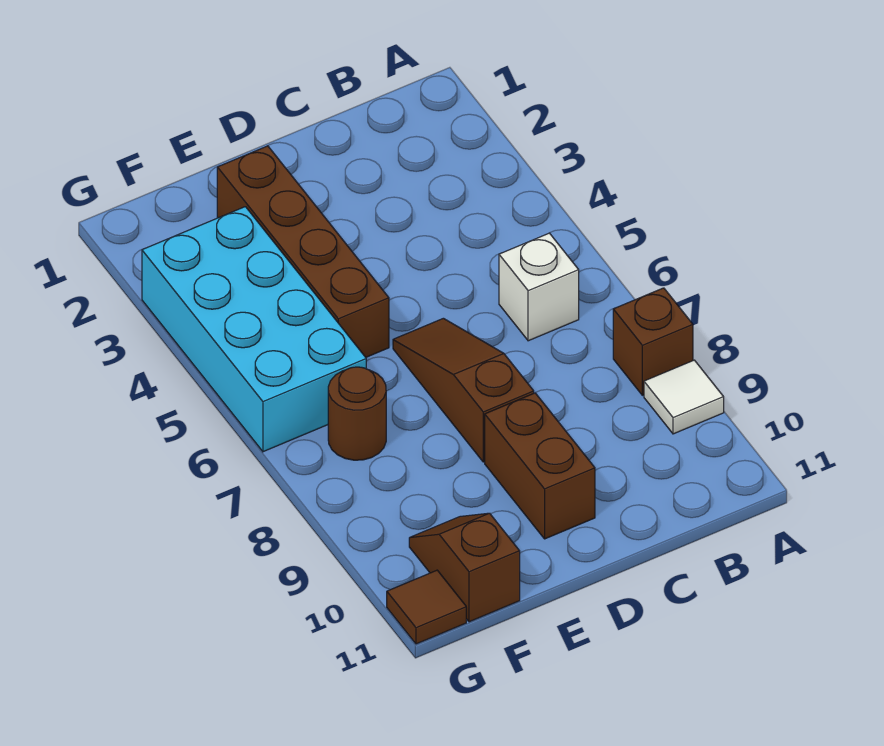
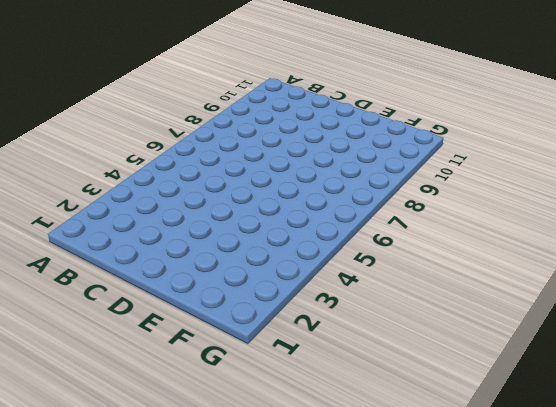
none -> brown brick A8 level 1
none -> white tile A9 level 1

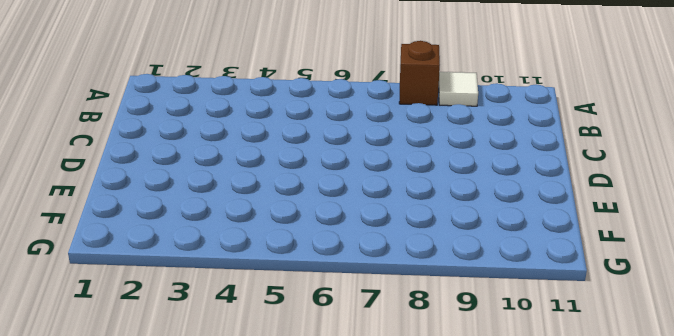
none -> white brick B6 level 1
none -> brown slope D6:D8 level 1 top 8

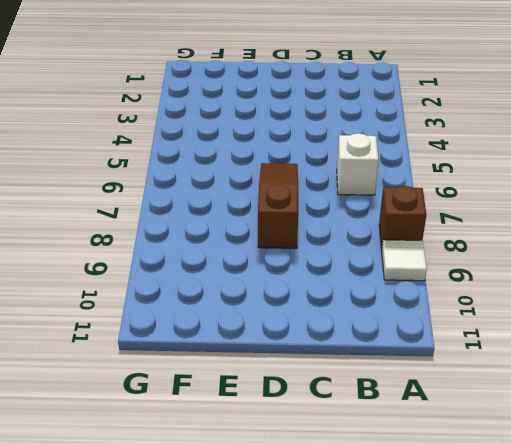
none -> brown brick D9:D10 level 1
none -> brown brick E2:E5 level 1

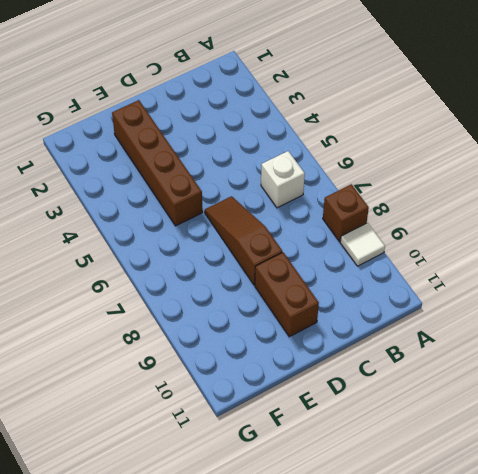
none -> cyan brick F3:G6 level 1
none -> brown round brick F7 level 1

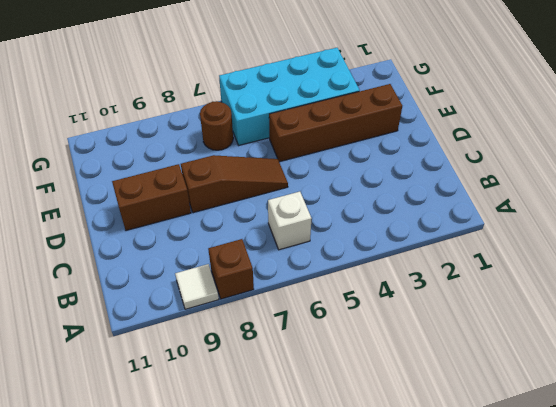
none -> brown slope F10:F11 level 1 top 11
none -> brown tile G11 level 1

